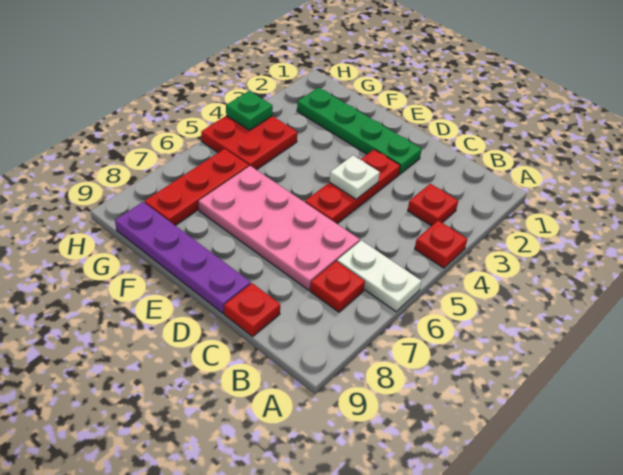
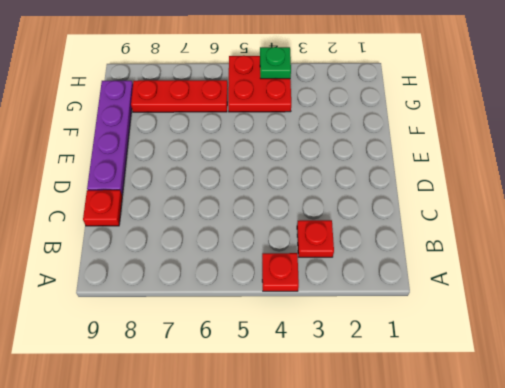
none -> white plate A6:B6 level 1
none -> red plate B7 level 1
none -> pink plate C6:F7 level 1

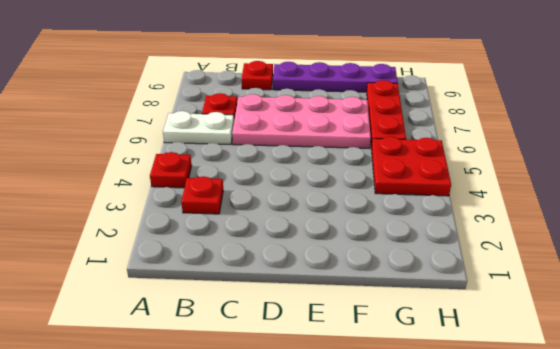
none -> green plate D2:G2 level 1
none -> red plate D3:D5 level 1
none -> white plate D4 level 2

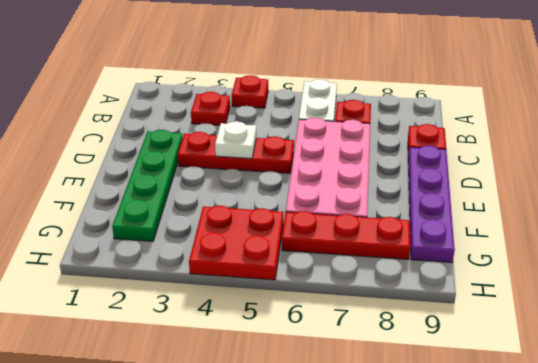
none -> green plate H4 level 2

